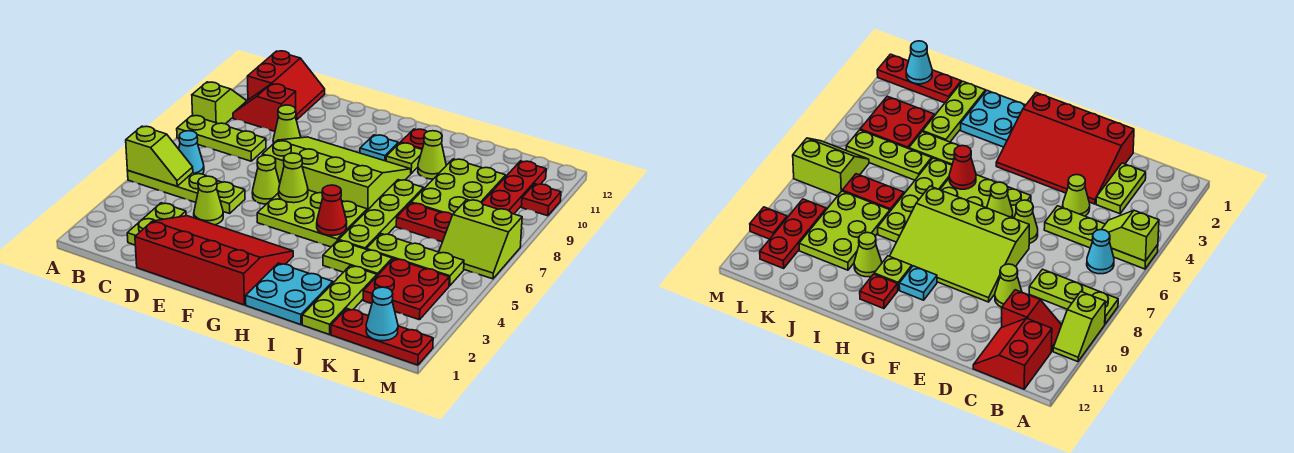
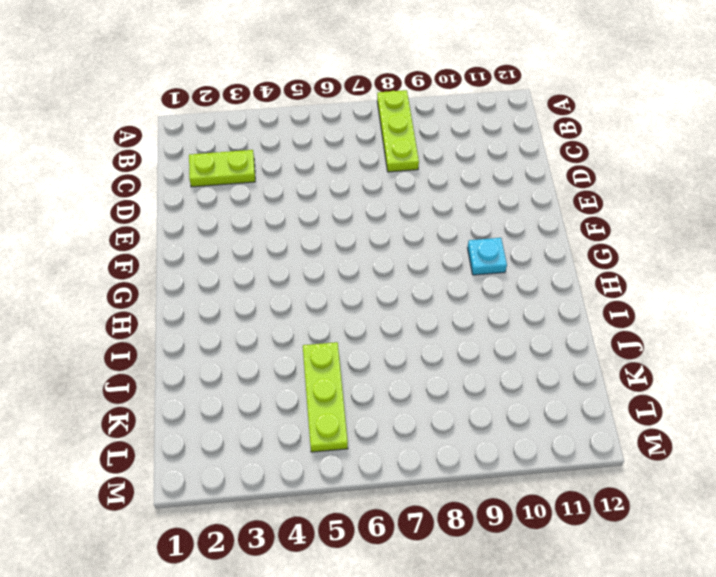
none -> lime plate A5:D5 level 1
none -> lime slope A9:A10 level 1 top 9
none -> cyan cone B6 level 1
none -> red slope B10:C10 level 1 top C

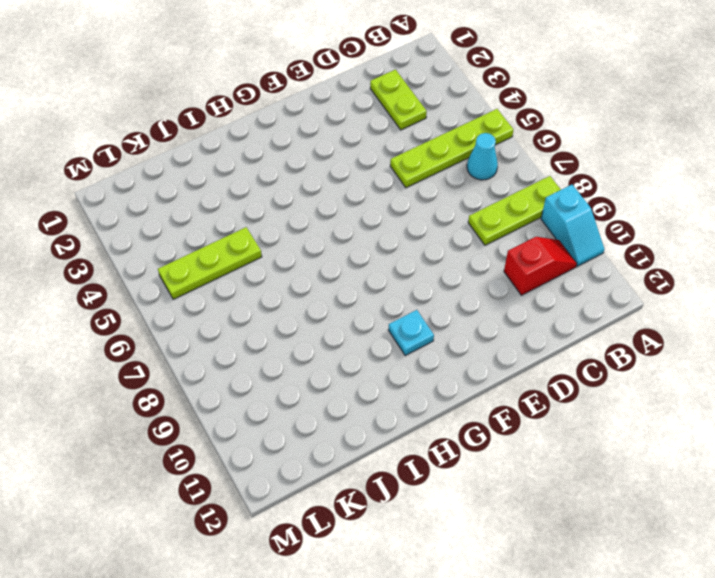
cyan slope A9:A10 level 1 top 9 -> lime slope A9:A10 level 1 top 9
none -> red slope B11:C12 level 1 top B
none -> red slope D1:G3 level 1 top 1
none -> lime cone D4 level 1
none -> lime cone D9 level 1

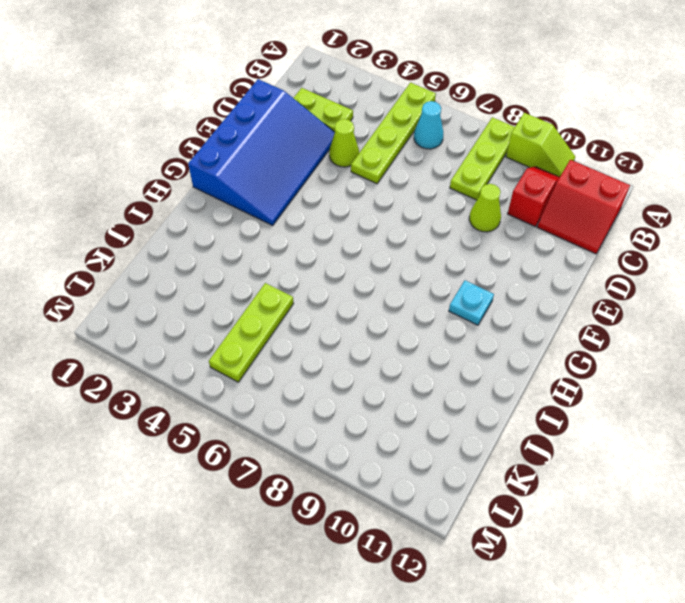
blue slope D1:G3 level 1 top 1 -> red slope D1:G3 level 1 top 1
none -> lime cone E6 level 1
none -> lime slope E7:H9 level 1 top 7
none -> lime plate F5:H6 level 1
none -> cyan plate H1:I2 level 1

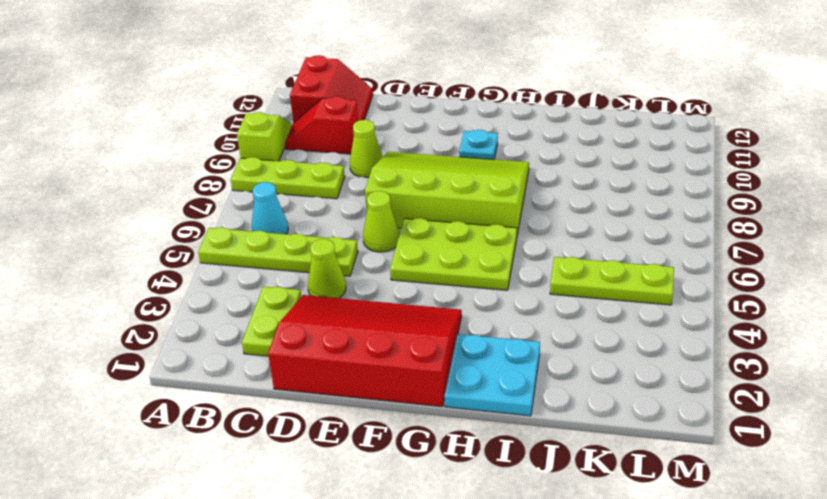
none -> lime plate H10 level 1
none -> red plate H11 level 1
none -> lime plate I4:J4 level 1
none -> lime plate I5:I8 level 1

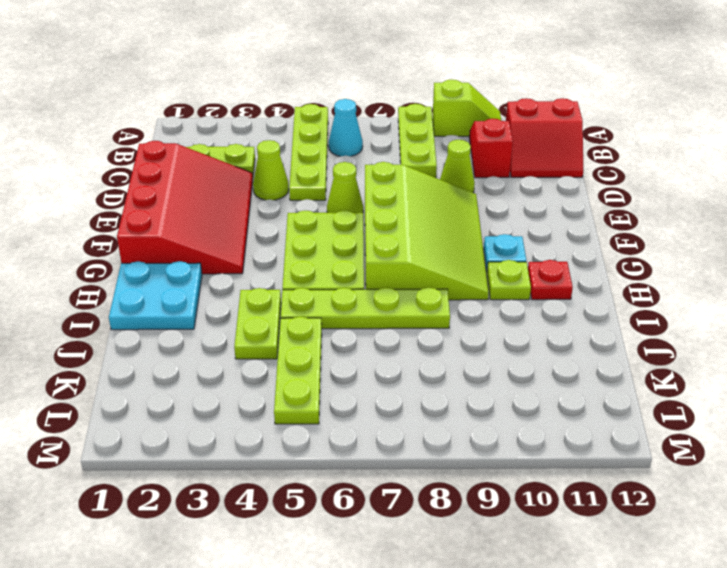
none -> lime cone I10 level 1
none -> lime plate J1:J3 level 1
none -> red plate J7:K7 level 1
none -> lime plate J8:K10 level 1

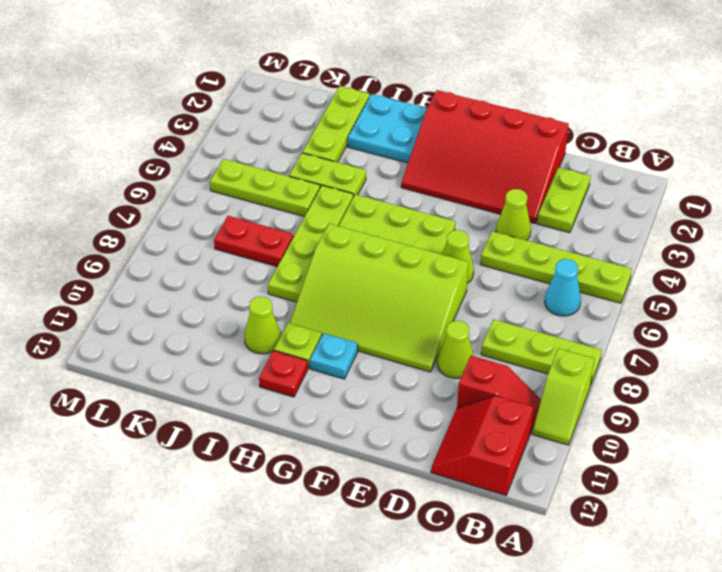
none -> lime plate J8:K10 level 1
none -> red plate K1:M1 level 1
none -> red plate K3:L4 level 1
none -> lime slope L6:M7 level 1 top 7

